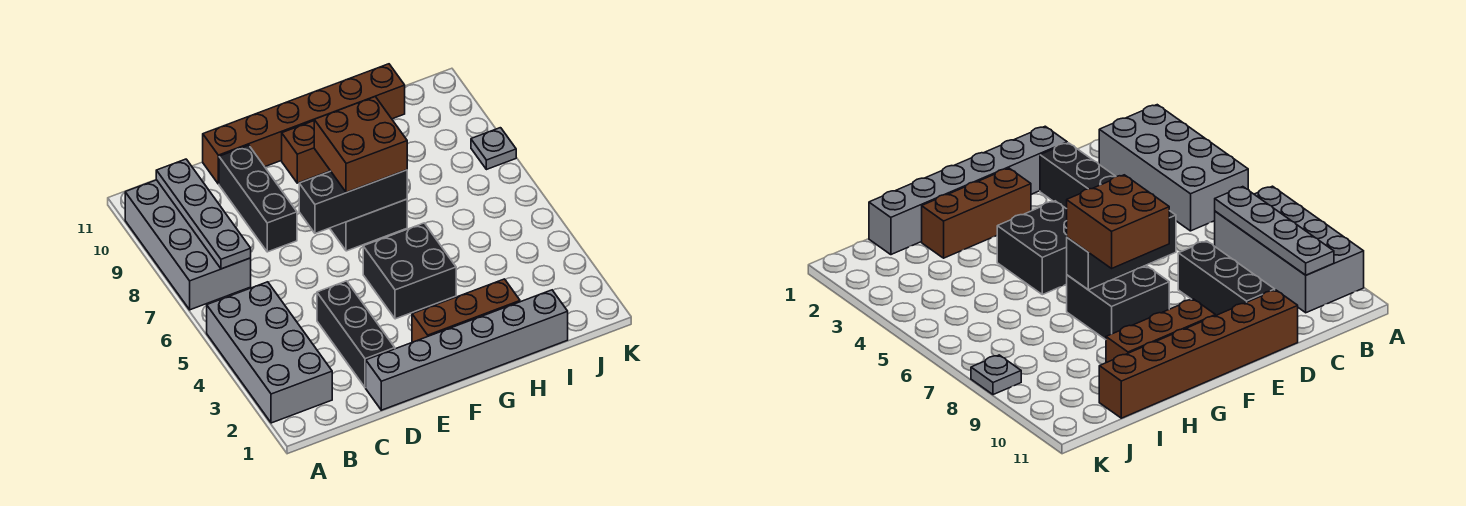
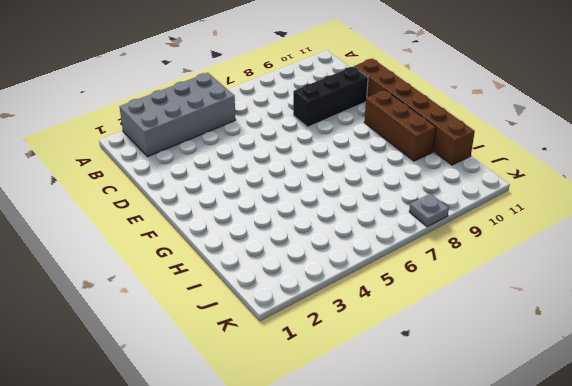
none -> grey brick A7:B10 level 1
none -> grey brick D1:I1 level 1
none -> black brick D2:D4 level 1

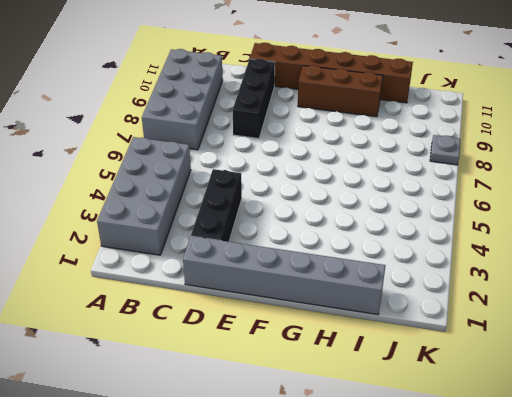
none -> brown brick F2:H2 level 1
none -> black brick F4:G5 level 1
none -> black brick F7:G8 level 1

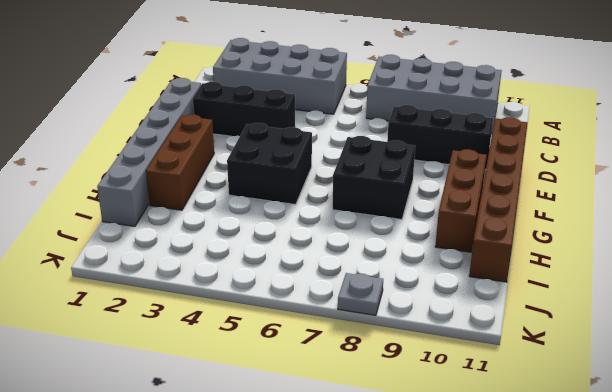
none -> grey plate B7:B10 level 2
none -> black brick E7:G7 level 2
none -> brown brick F7:G8 level 3

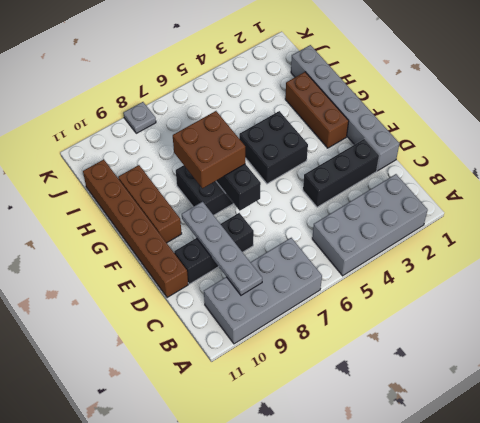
grey plate B9:E9 level 2 -> grey plate B7:B10 level 2

